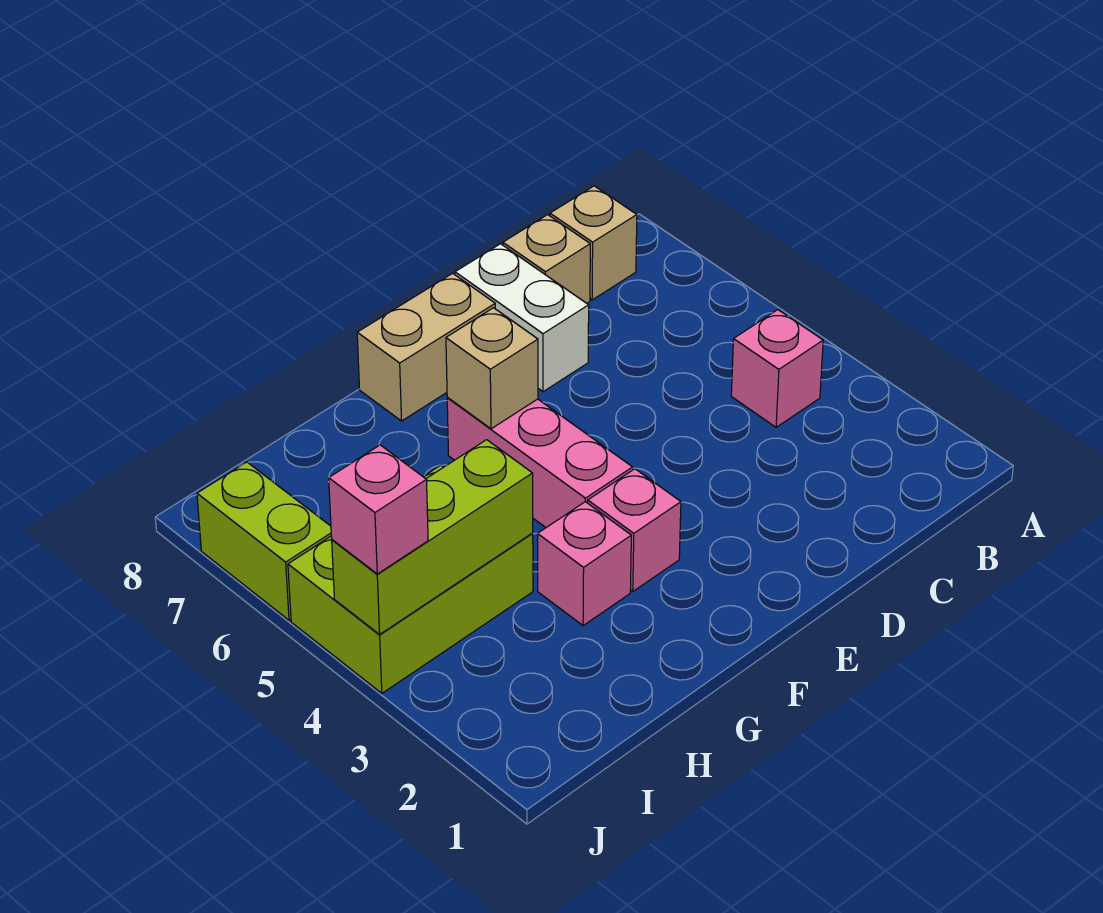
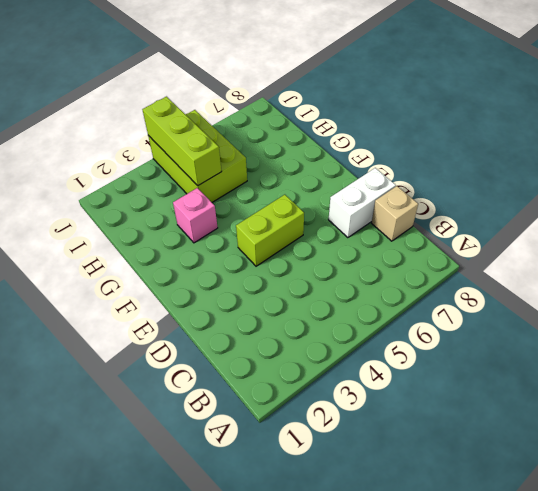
lime brick E4:E5 level 1 -> lime brick J6:J7 level 1
none -> pink brick B4 level 1
none -> tan brick B8 level 1
none -> tan brick E8:F8 level 1

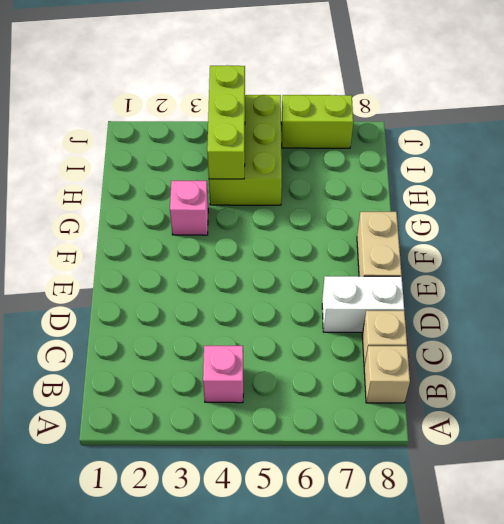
none -> pink brick F3 level 1
none -> pink brick F4:F6 level 1
none -> tan brick F6 level 2

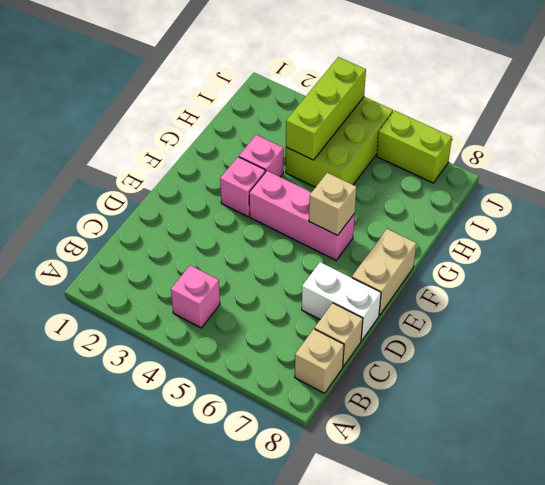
none -> pink brick J4 level 3

